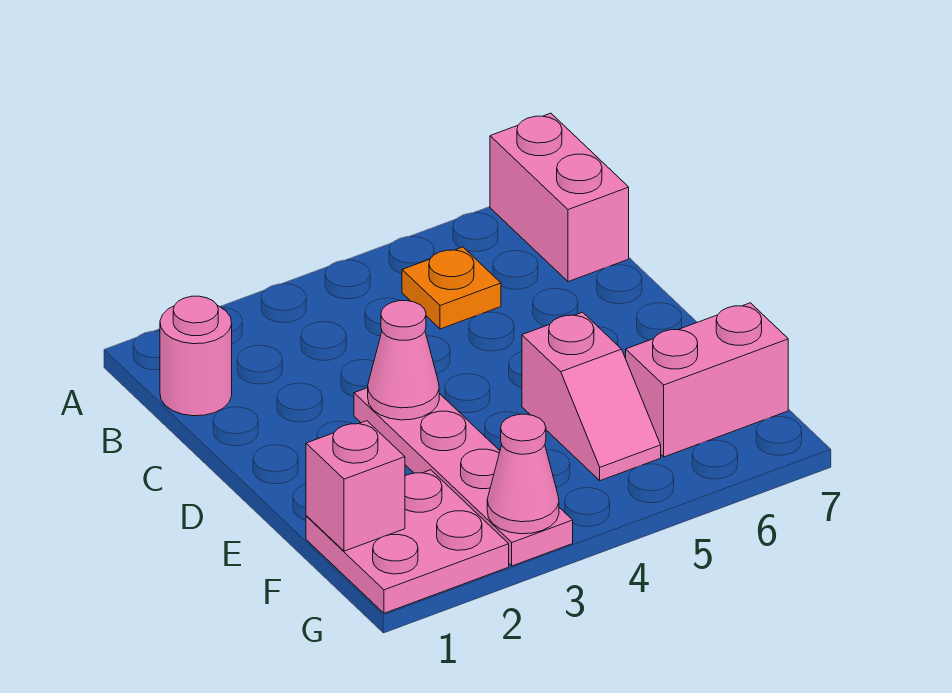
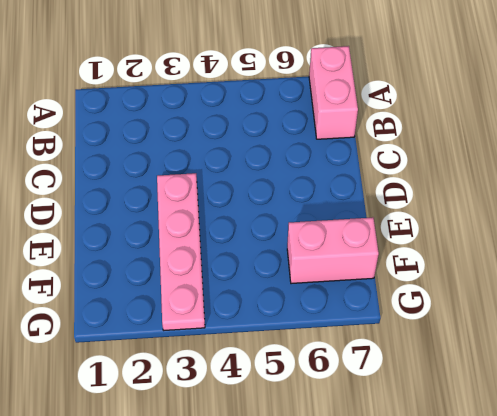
none -> pink round brick B1 level 1
none -> orange plate B5 level 1

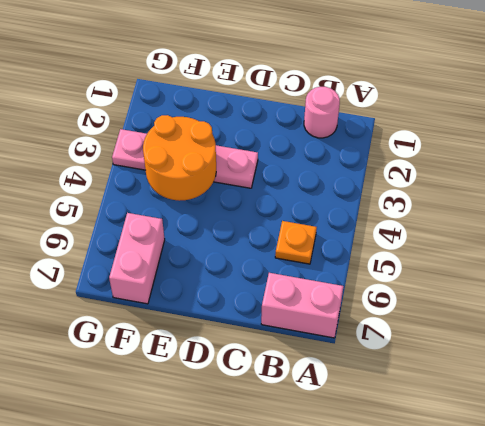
orange round brick E3:F4 level 2 -> none
none -> pink slope E5:F5 level 1 top E
none -> pink plate F1:G2 level 1

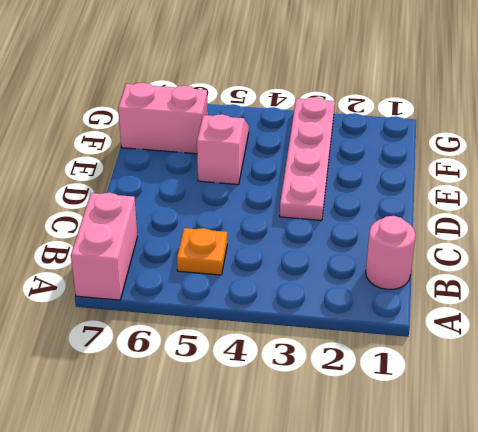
none -> pink plate F1:G2 level 1
none -> pink cone D3 level 2

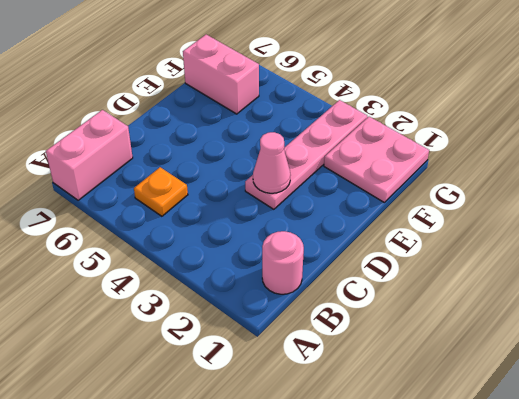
none -> pink slope E5:F5 level 1 top E
none -> pink brick F1 level 2

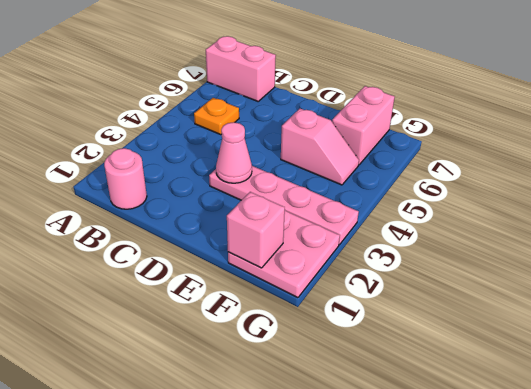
none -> pink cone G3 level 2

